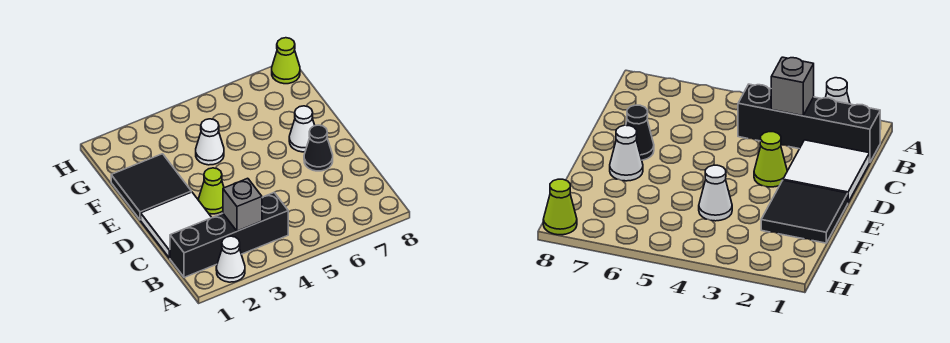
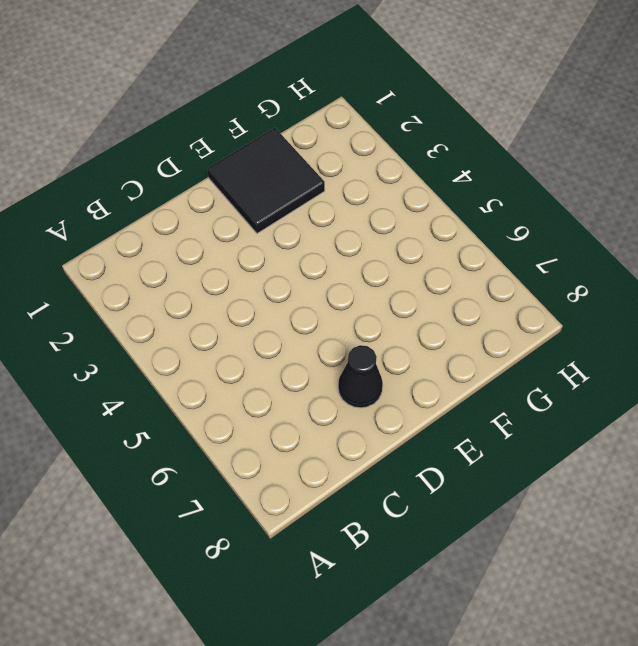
none -> white cone A2 level 1
none -> black brick B1:B4 level 1

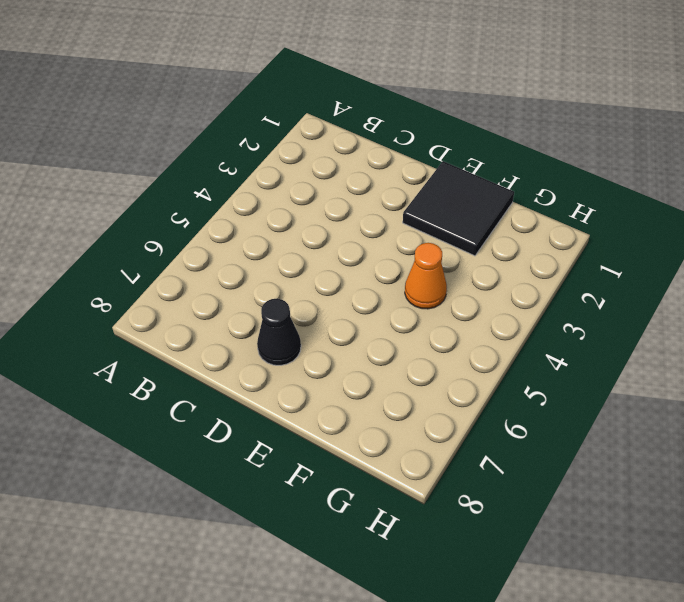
orange cone F4 level 1 -> white cone F4 level 1
none -> white cone A2 level 1
none -> black brick B1:B4 level 1

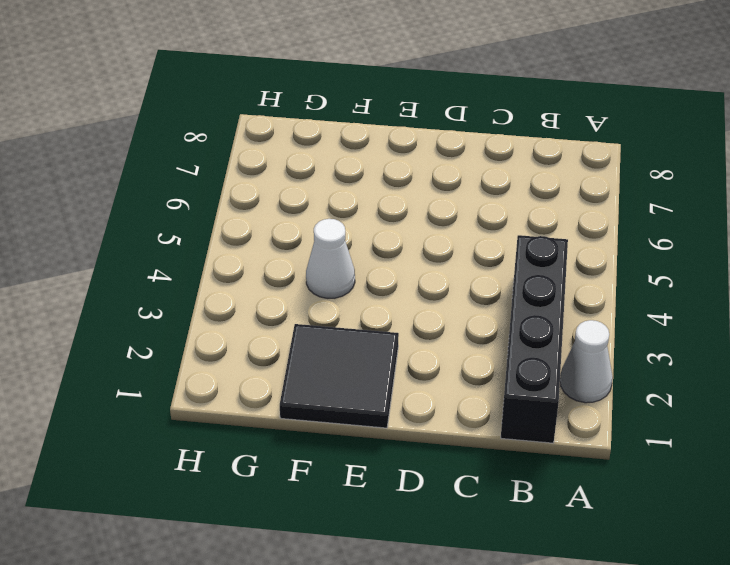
none -> white tile C1:D2 level 1
none -> lime cone D3 level 1

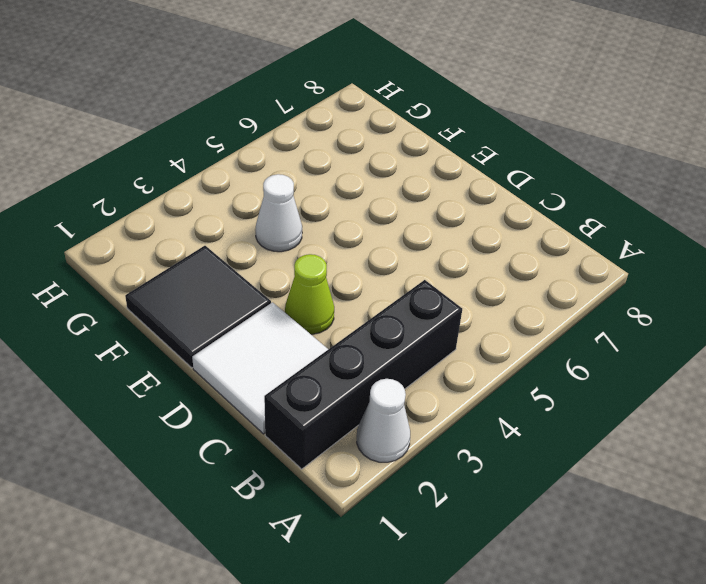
none -> black cone D7 level 1
none -> white cone E7 level 1

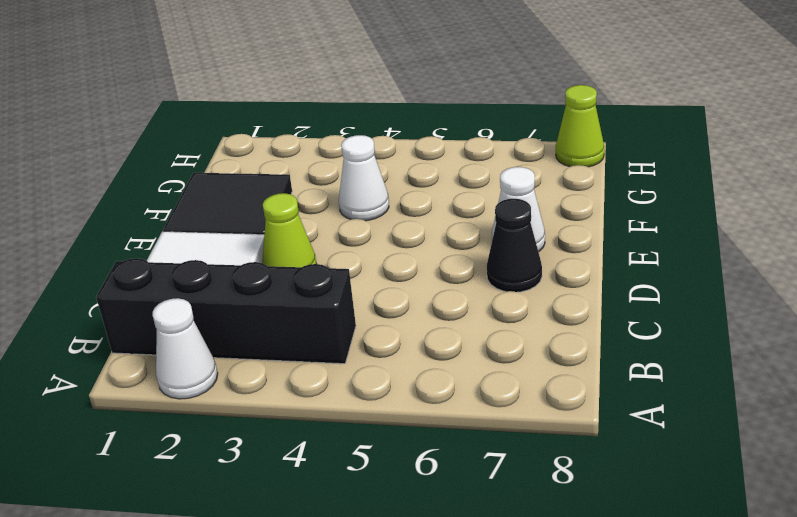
none -> grey brick B3 level 2

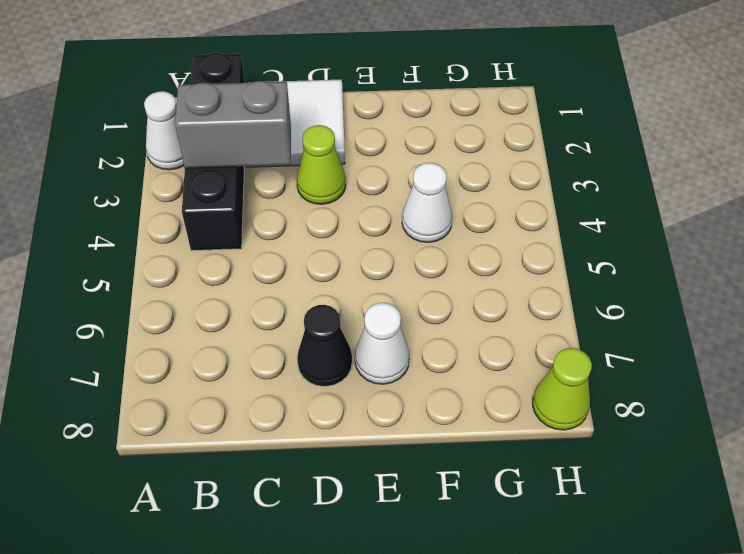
grey brick B3:C3 level 2 -> grey brick B3 level 2
none -> black tile E1:F2 level 1

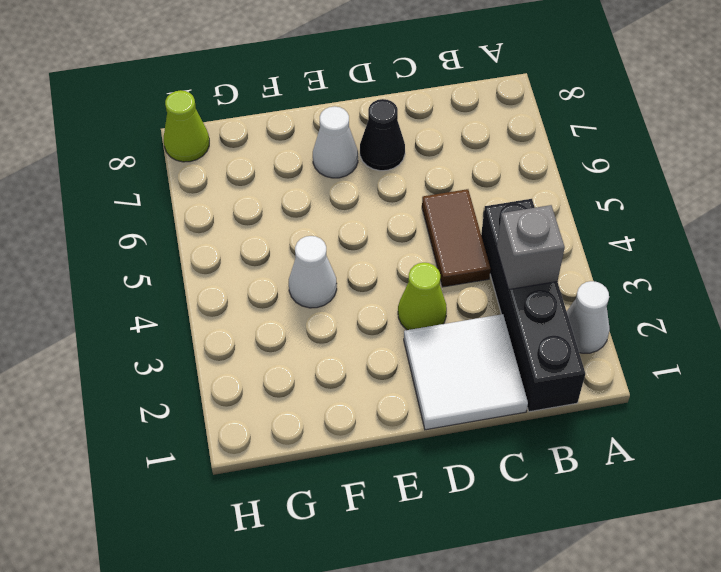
brown tile C4:C5 level 1 -> none
none -> black tile E1:F2 level 1

